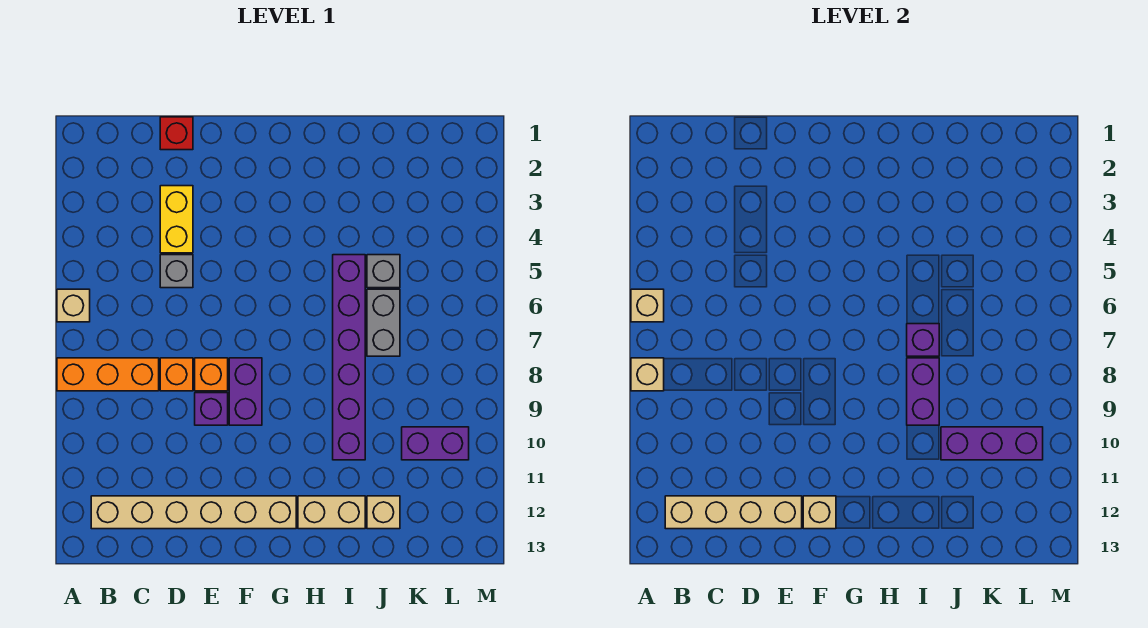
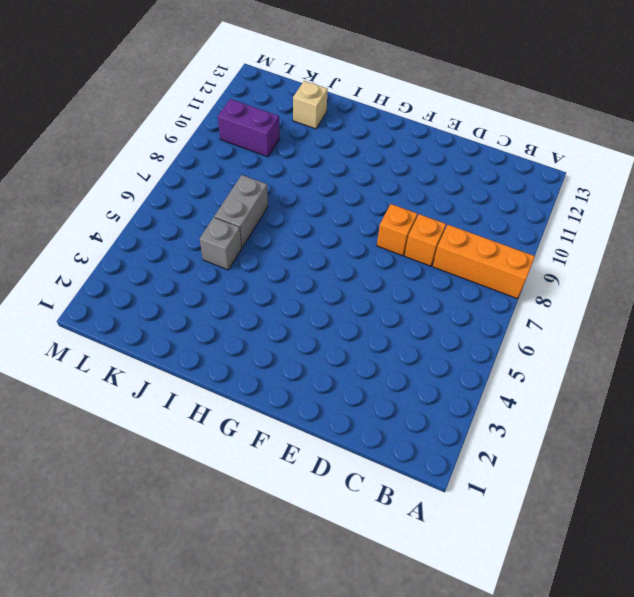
none -> tan brick A6 level 1
none -> tan brick B12:G12 level 1
none -> red brick D1 level 1

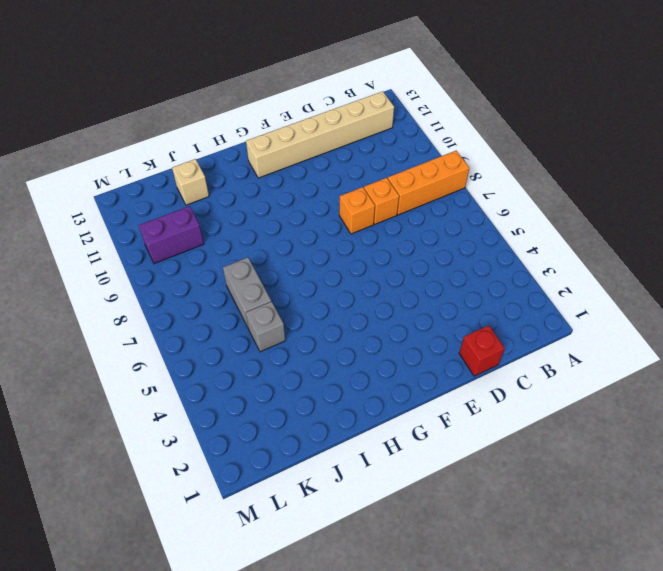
none -> tan brick A6 level 1
none -> yellow brick D3:D4 level 1
none -> grey brick D5 level 1

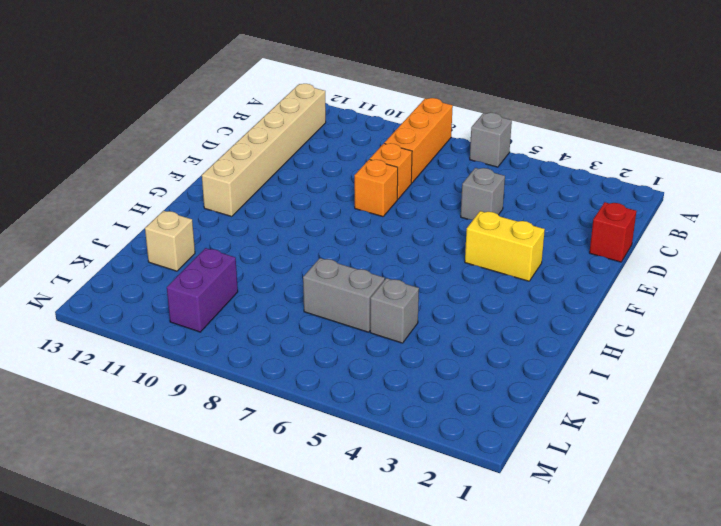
grey brick A6 level 1 -> tan brick A6 level 1
yellow brick F3:F4 level 1 -> yellow brick D3:D4 level 1
none -> purple brick E9 level 1
none -> purple brick F8:F9 level 1
none -> tan brick H12:I12 level 1

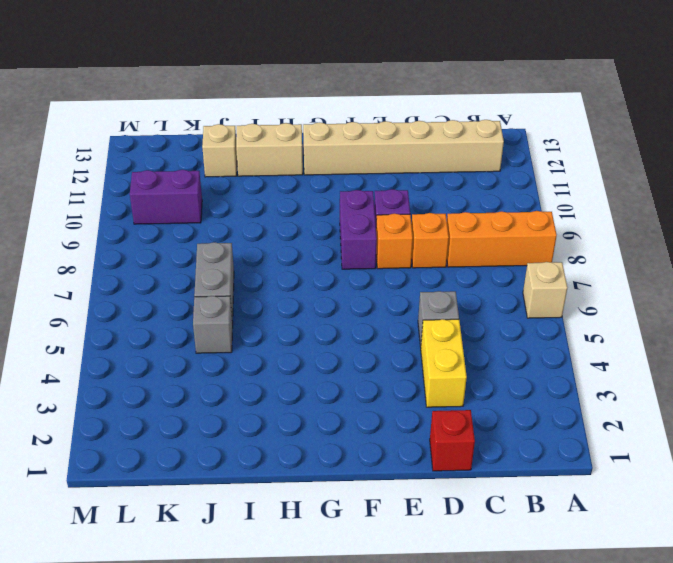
none -> purple brick I5:I10 level 1
none -> tan brick A6 level 2
none -> tan brick A8 level 2

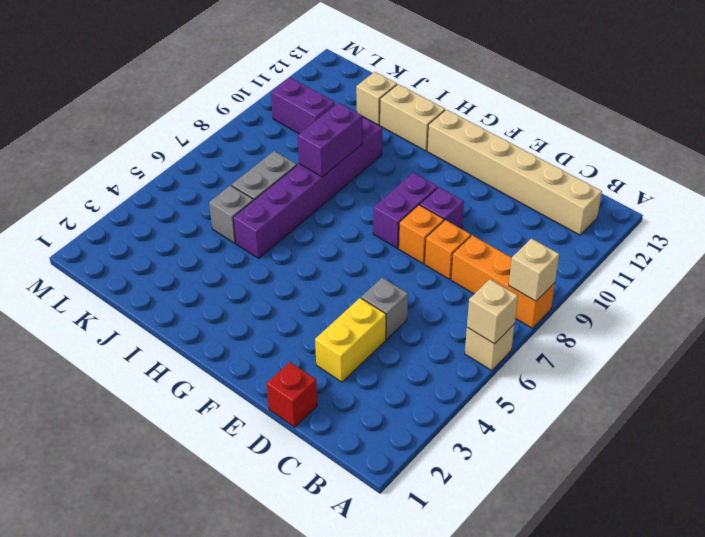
none -> tan brick B12:E12 level 2
none -> tan brick F12 level 2
none -> purple brick I7 level 2

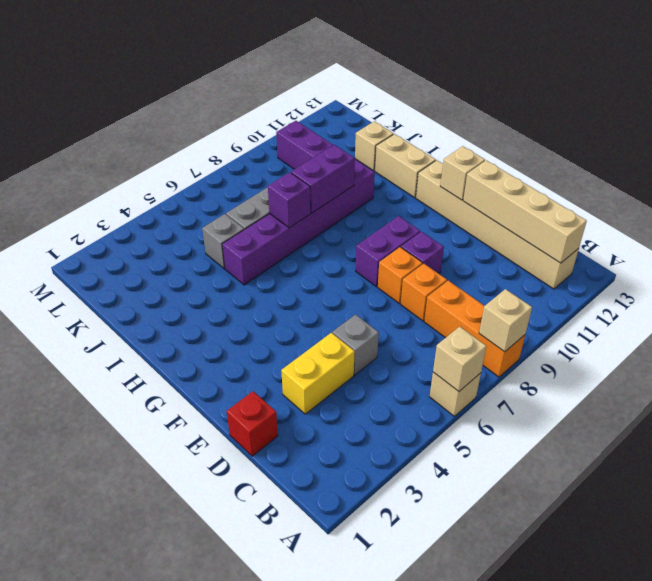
none -> purple brick J10:L10 level 2

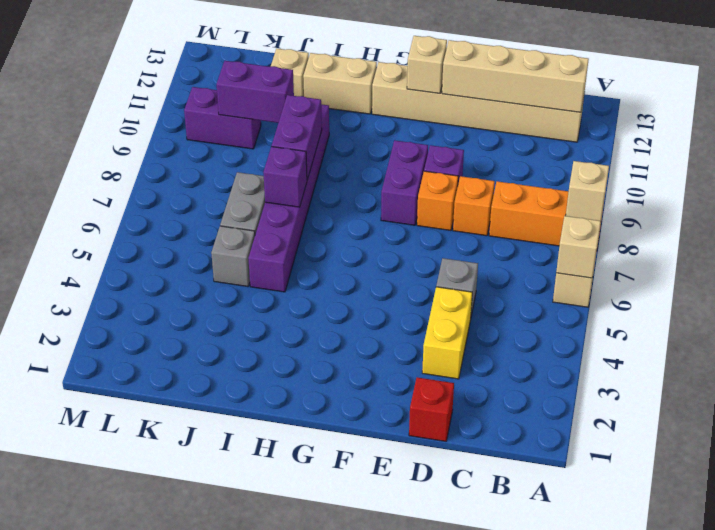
purple brick J10:K10 level 2 -> purple brick J10:L10 level 2

